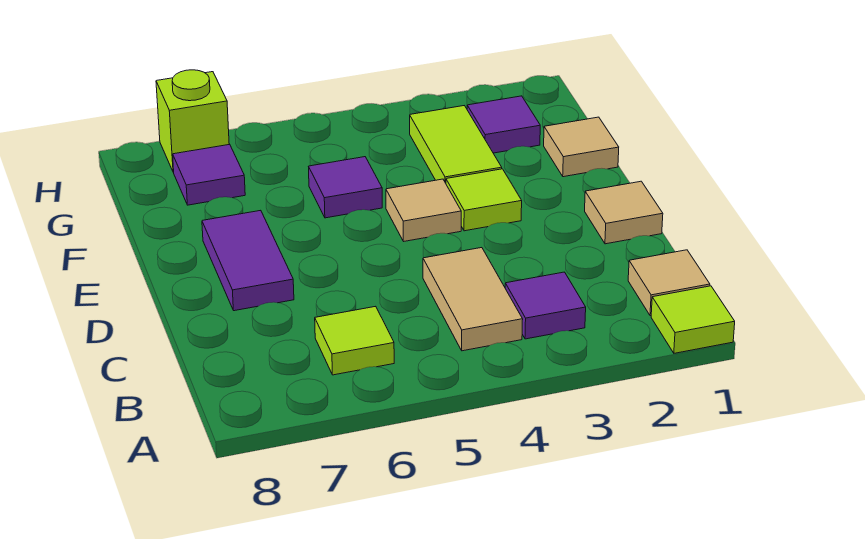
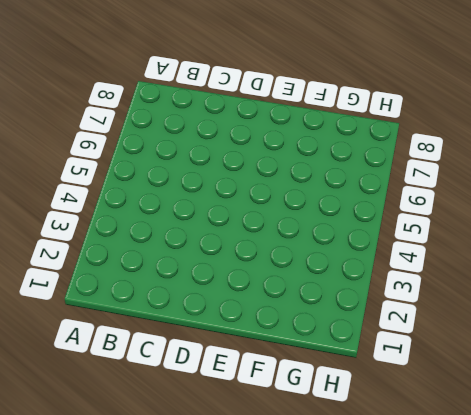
none -> lime tile A1 level 1
none -> tan tile B1 level 1
none -> purple tile B3 level 1

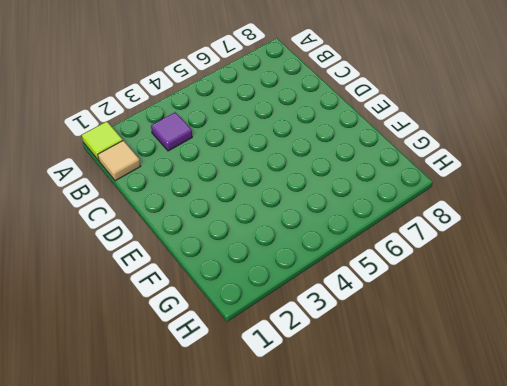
none -> tan tile B4:C4 level 1
none -> lime tile B6 level 1
none -> tan tile D1 level 1

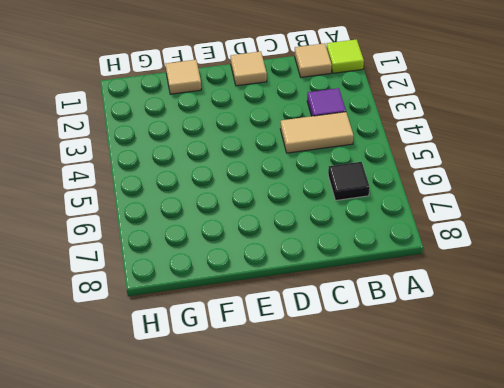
black tile B6 level 1 -> lime tile B6 level 1
none -> purple tile D7:E7 level 1
none -> lime tile E3 level 1
none -> tan tile E4 level 1

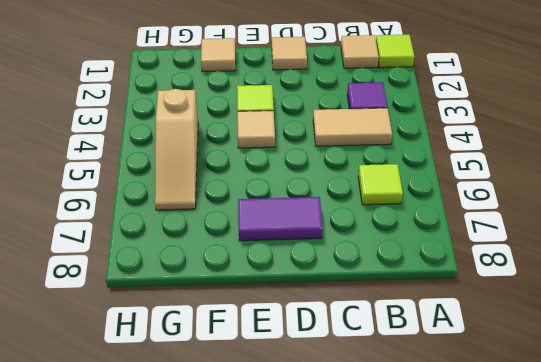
tan slope G4:G6 level 1 top 4 -> none
none -> lime tile F3:G3 level 1
none -> purple tile F5 level 1
none -> purple tile G2 level 1

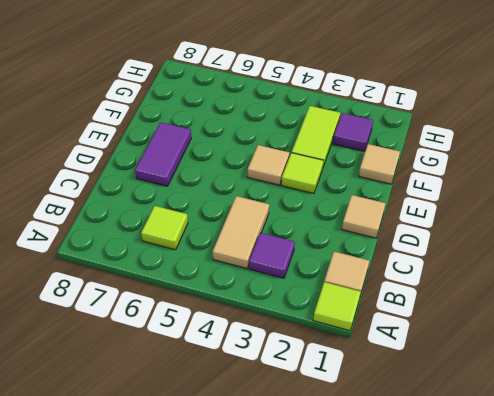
none -> purple tile F5 level 1
none -> purple tile G7 level 1
none -> lime brick H7 level 1

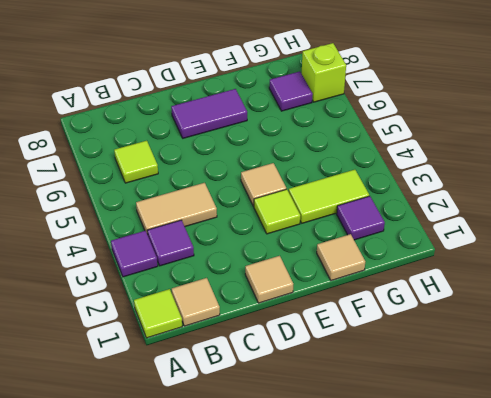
purple tile A3 level 1 -> purple tile F5 level 1

